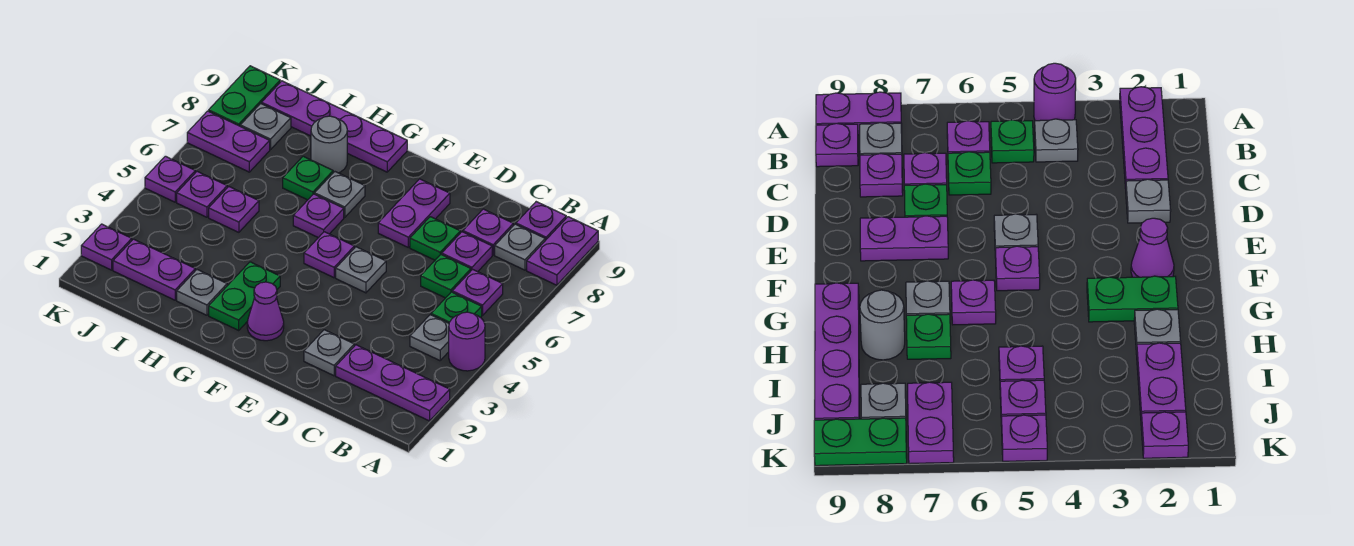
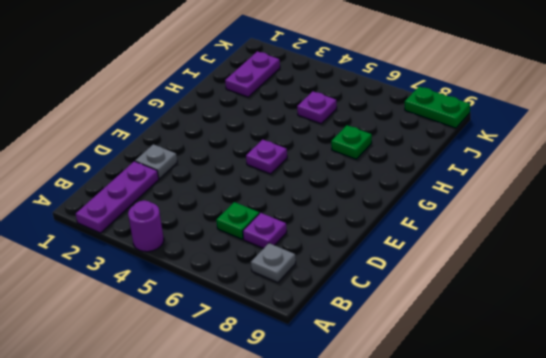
none -> purple plate A8:A9 level 1
none -> grey plate B4 level 1
none -> green plate B5 level 1
none -> purple plate B6 level 1

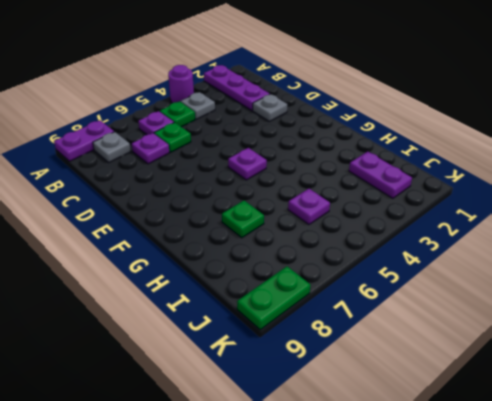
none -> purple plate B9 level 1
none -> purple plate C8 level 1
none -> green plate D7 level 1
none -> grey plate E5 level 1

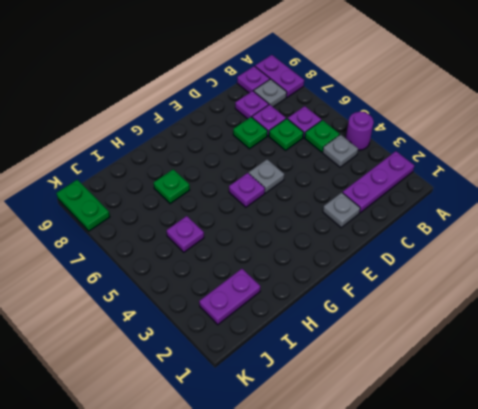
none -> purple plate E7:E8 level 1
none -> purple cone F2 level 1
none -> green plate G2:G3 level 1
none -> purple plate G6 level 1

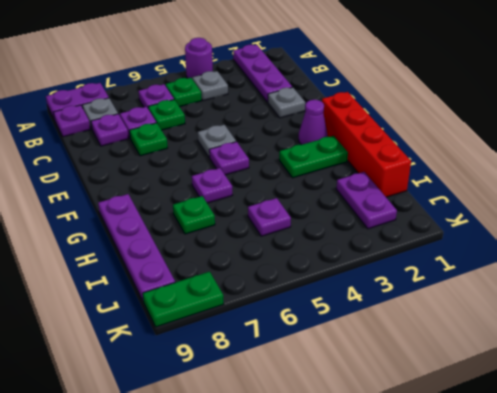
red brick F1:I1 level 1 -> none
none -> purple plate E7:E8 level 1
none -> grey plate G7 level 1
none -> grey plate H2 level 1
none -> grey round brick H8 level 1

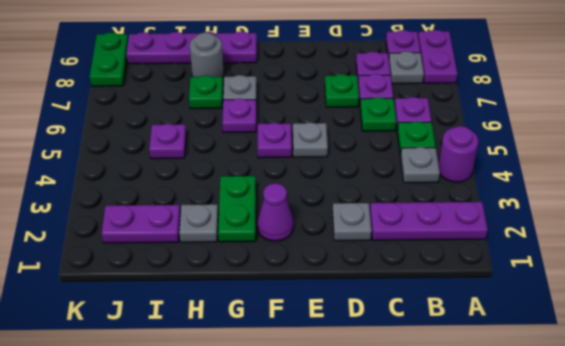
none -> purple plate E7:E8 level 1
none -> purple plate J5 level 1
none -> purple plate J7:K7 level 1
none -> grey plate J8 level 1

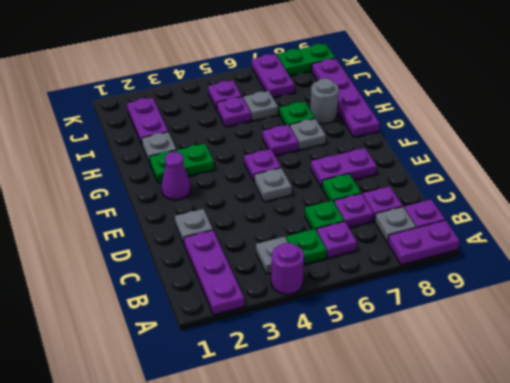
grey plate I6 level 1 -> grey plate J8 level 1
none -> purple plate K2 level 1
none -> purple plate K5 level 1

